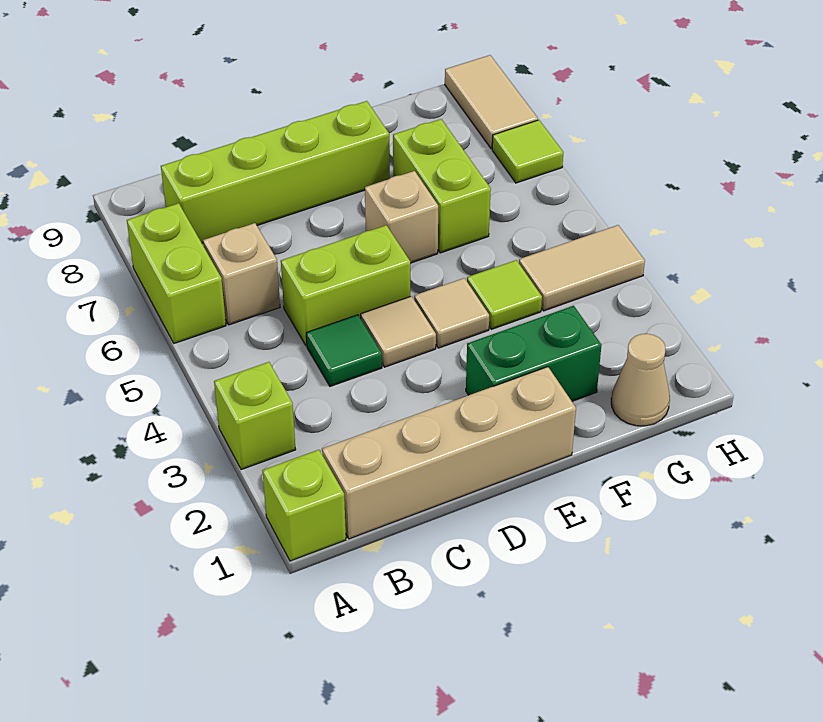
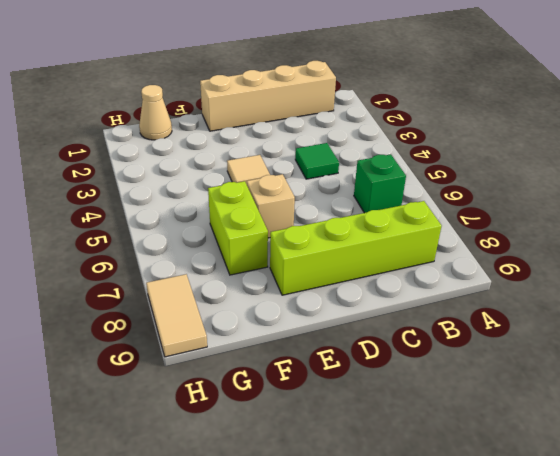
green brick B6 level 1 -> tan brick B6 level 1
none -> lime brick A1 level 1
none -> lime brick A3 level 1
none -> lime brick A6:A7 level 1

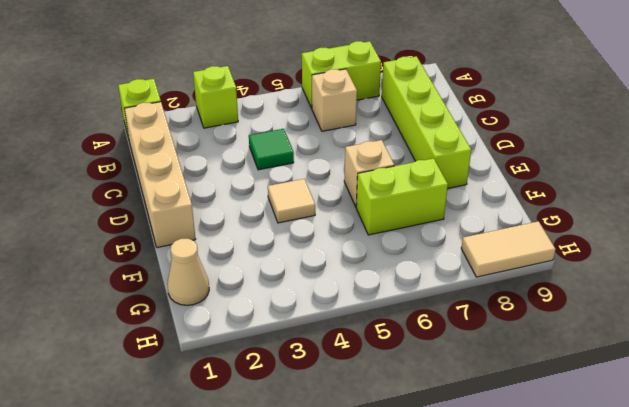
none -> lime brick C5:D5 level 1
none -> tan tile D4 level 1
none -> green brick E2:F2 level 1

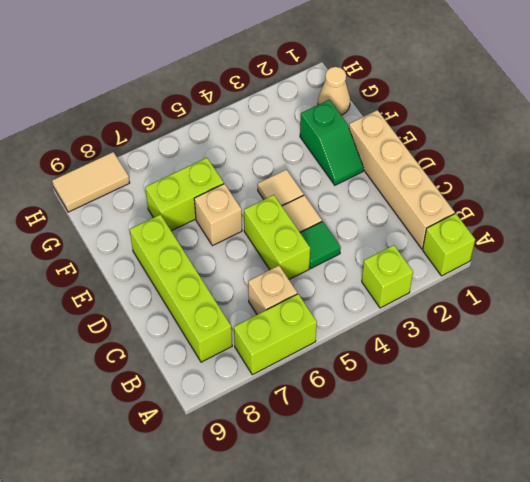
green slope E2:F2 level 1 top F -> green brick E2:F2 level 1
none -> lime tile F4 level 1
none -> tan tile G4:H4 level 1
none -> lime tile H7 level 1

